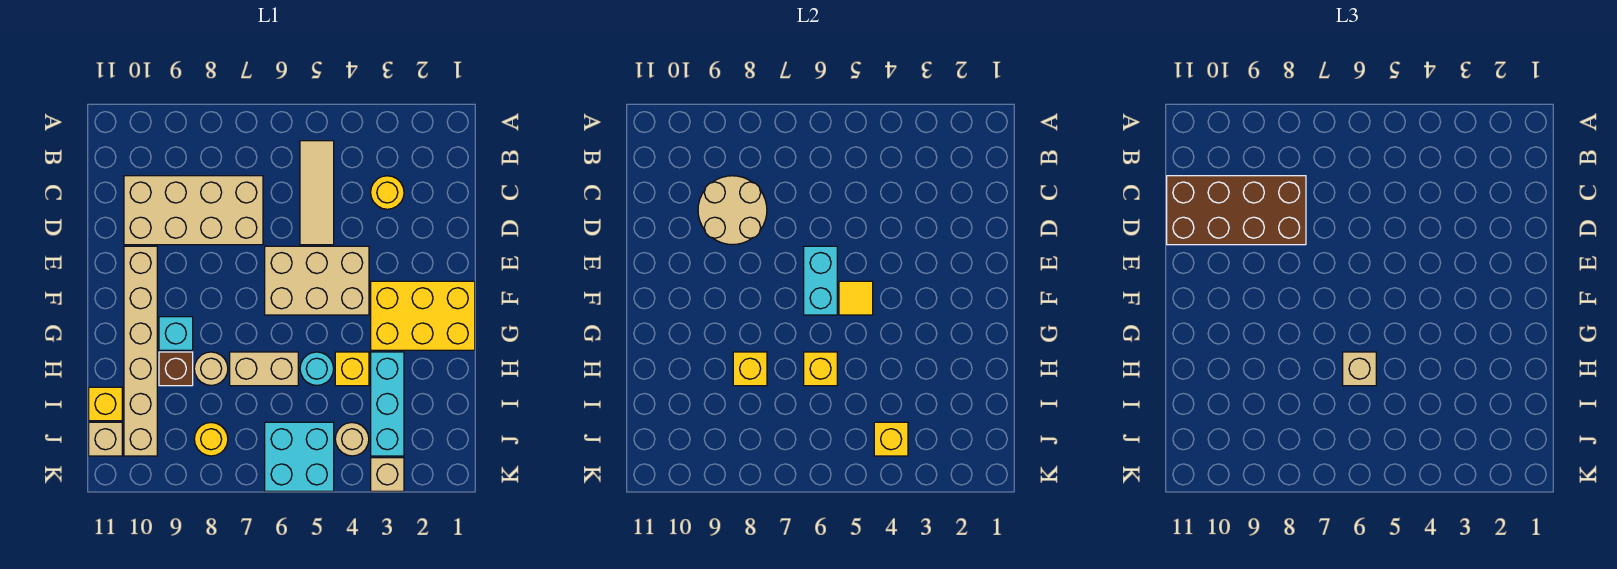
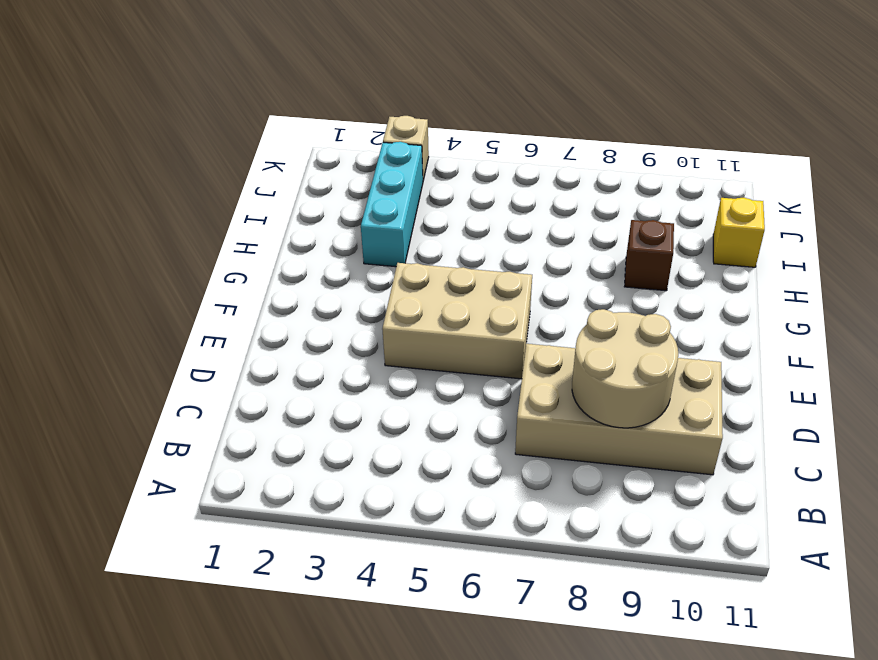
none -> tan tile B5:D5 level 1
none -> yellow round brick C3 level 1
none -> tan brick E10:J10 level 1

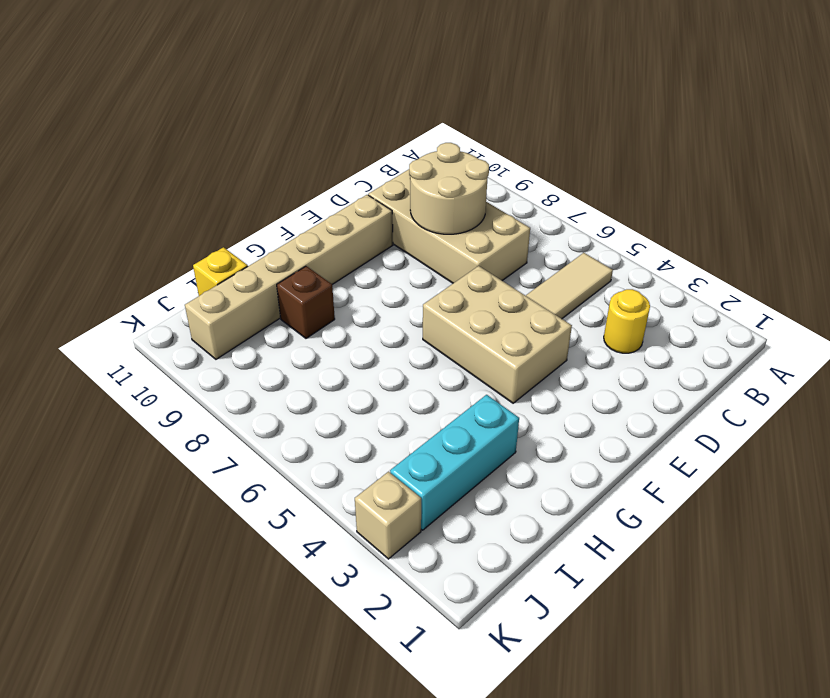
none -> yellow brick F1:G3 level 1
none -> cyan brick G9 level 1
none -> yellow brick H4 level 1

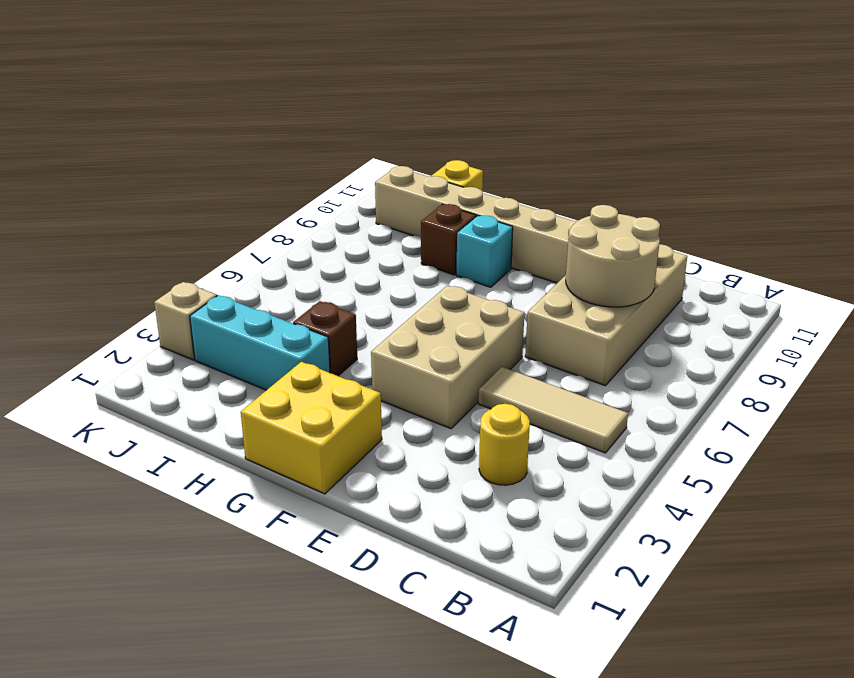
yellow brick F1:G2 level 1 -> yellow brick F1:G3 level 1
brown brick H4 level 1 -> yellow brick H4 level 1
none -> cyan round brick H5 level 1
none -> tan brick H6:H7 level 1
none -> tan round brick H8 level 1

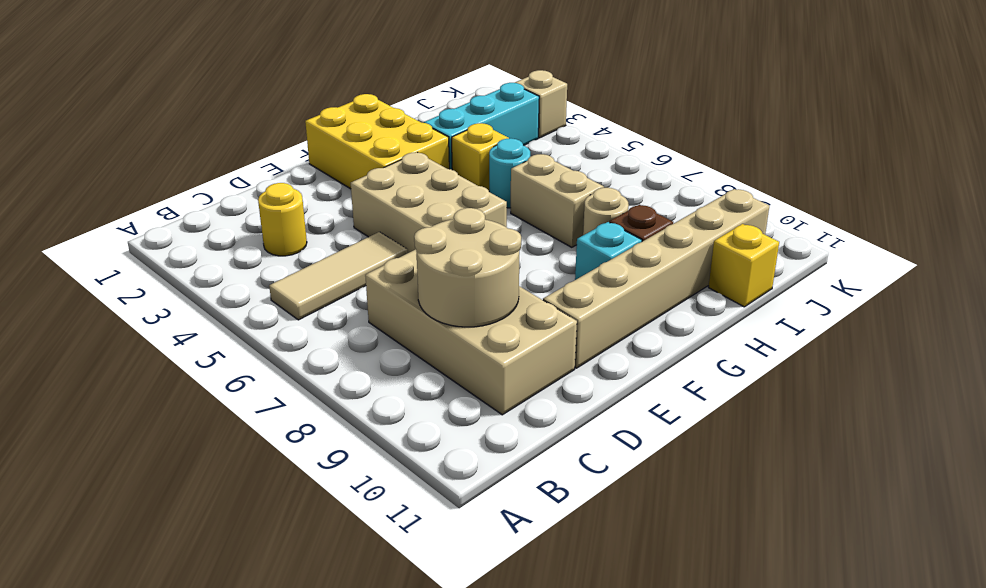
none -> tan round brick J4 level 1
none -> cyan brick J5:K6 level 1
none -> yellow round brick J8 level 1

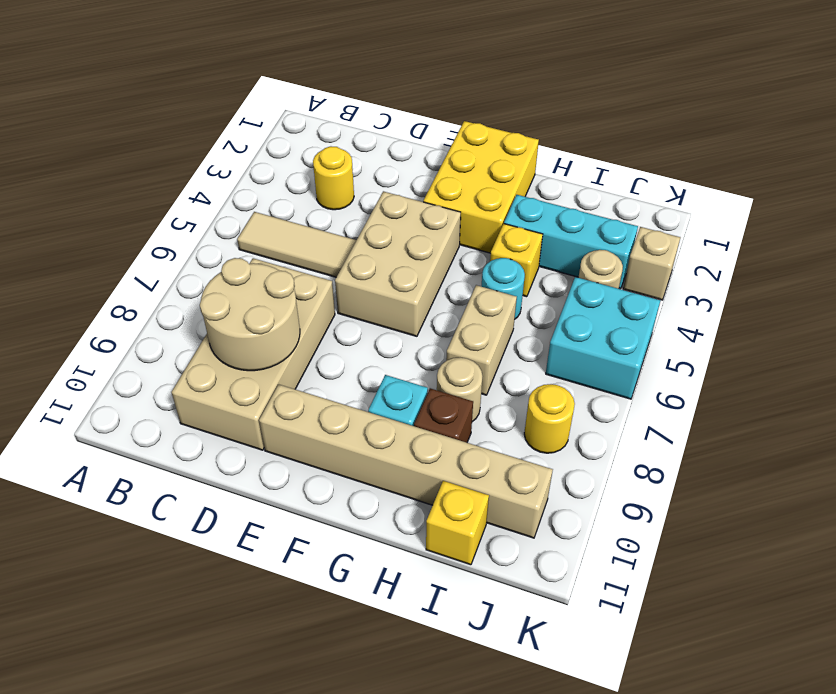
none -> tan brick J11 level 1
none -> cyan brick E6:F6 level 2
none -> yellow tile F5 level 2

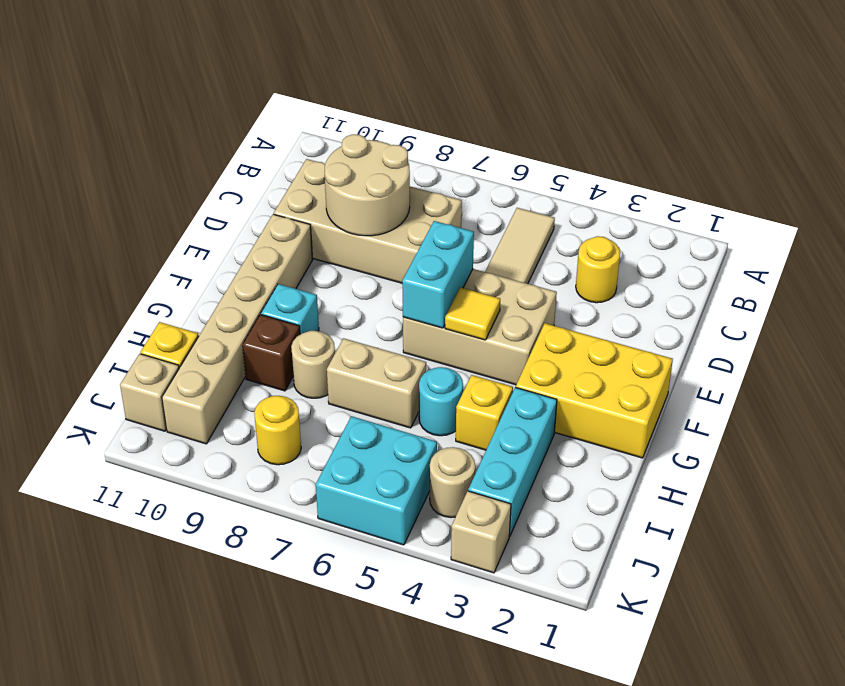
none -> yellow brick H6 level 2
none -> yellow brick H8 level 2
none -> yellow brick J4 level 2

